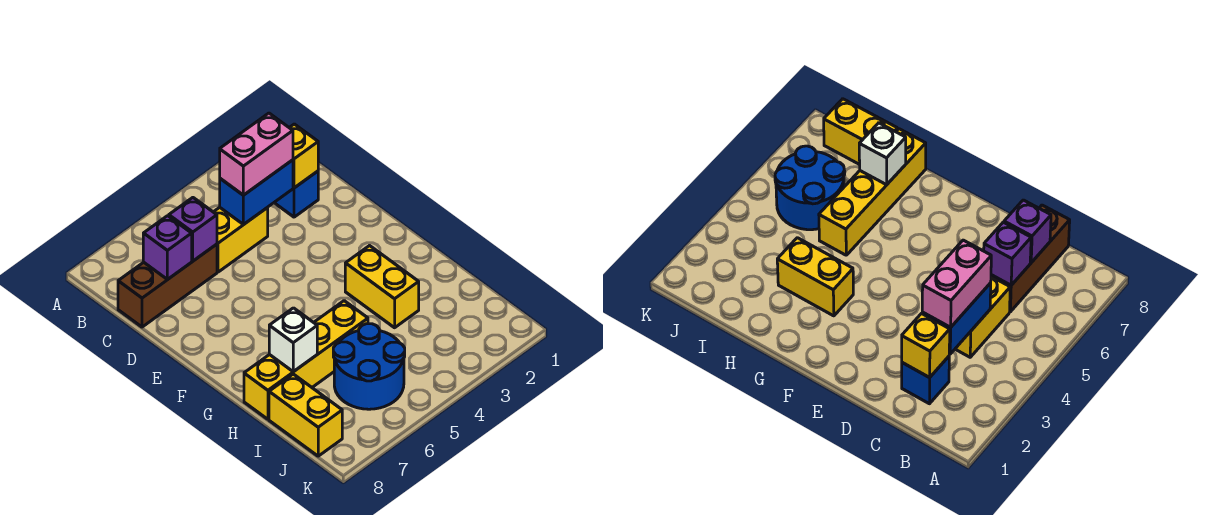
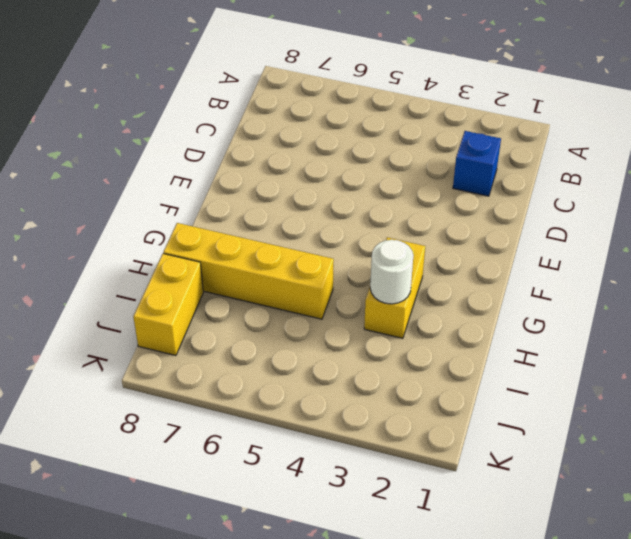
white round brick H3 level 2 -> none
none -> yellow brick C4:C5 level 1
none -> brown brick C6:C8 level 1
none -> blue round brick I5:J6 level 1

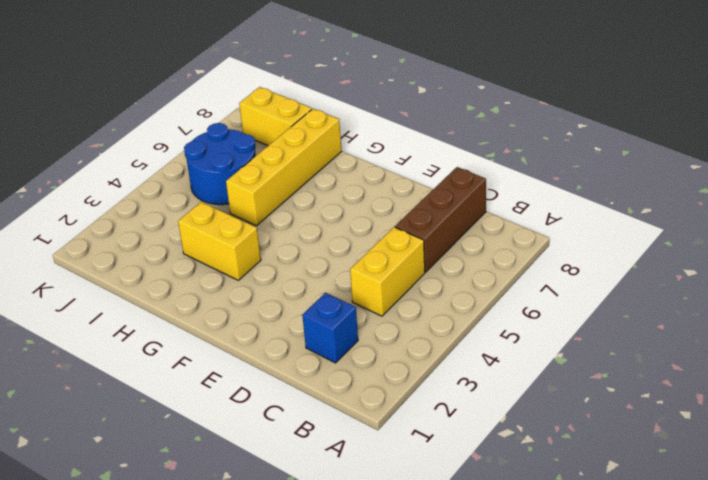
none -> yellow brick C2 level 2
none -> blue brick C3:C4 level 2
none -> purple brick C6 level 2

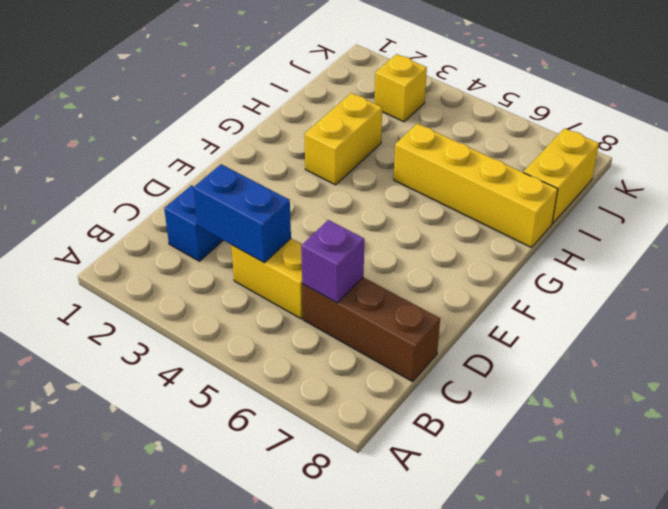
yellow brick J3 level 1 -> yellow brick C2 level 2
none -> blue round brick I5:J6 level 1
none -> purple brick C7 level 2
none -> white brick H7 level 2

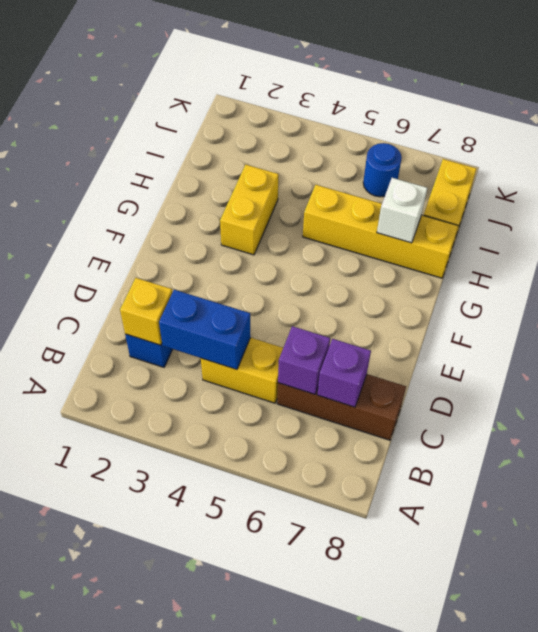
blue round brick J6 level 1 -> blue round brick I5:J6 level 1
none -> pink brick C3:C4 level 3

